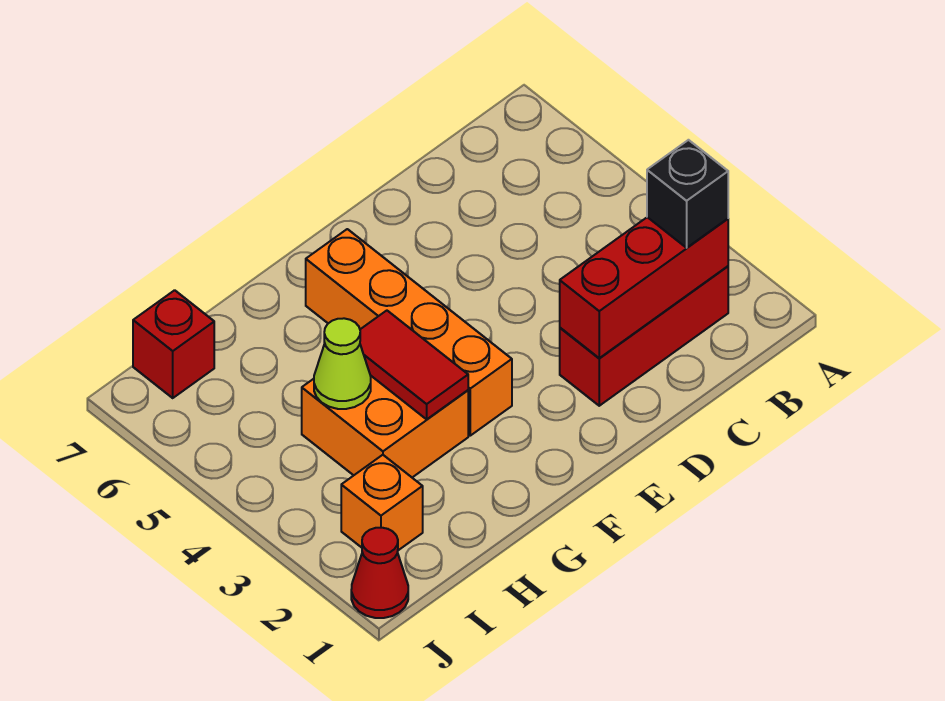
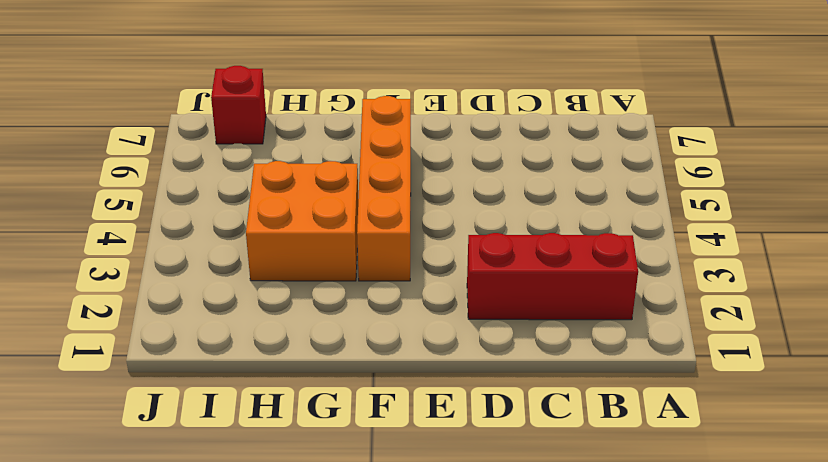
none -> orange brick I2 level 1
none -> red cone J1 level 1

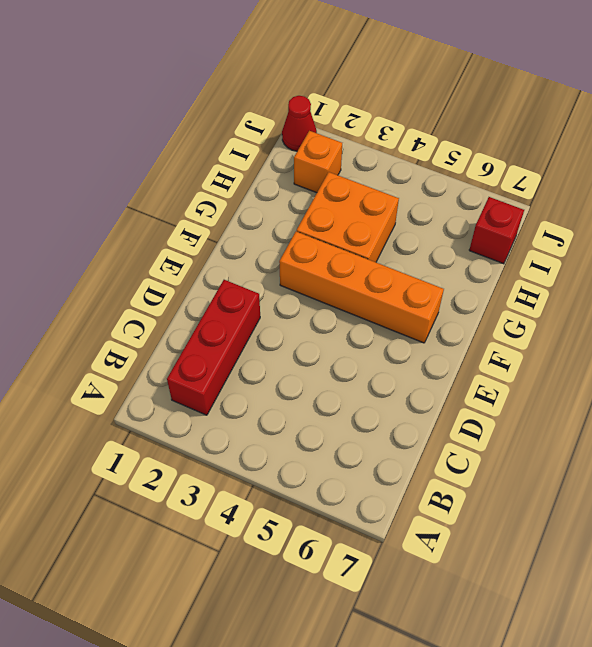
none -> red brick B2:D2 level 2
none -> red tile G3:G4 level 2

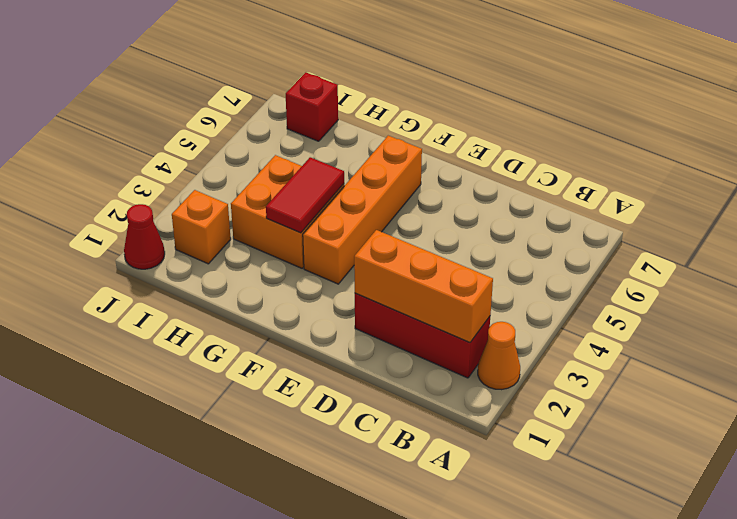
orange cone A2 level 1 -> none
orange brick B2:D2 level 2 -> red brick B2:D2 level 2
none -> lime cone H4 level 2
none -> black brick B2 level 3

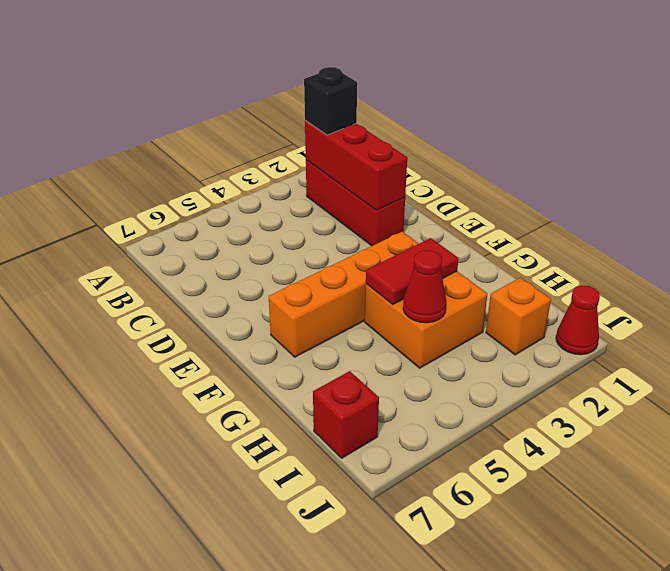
red cone H4 level 2 -> lime cone H4 level 2

